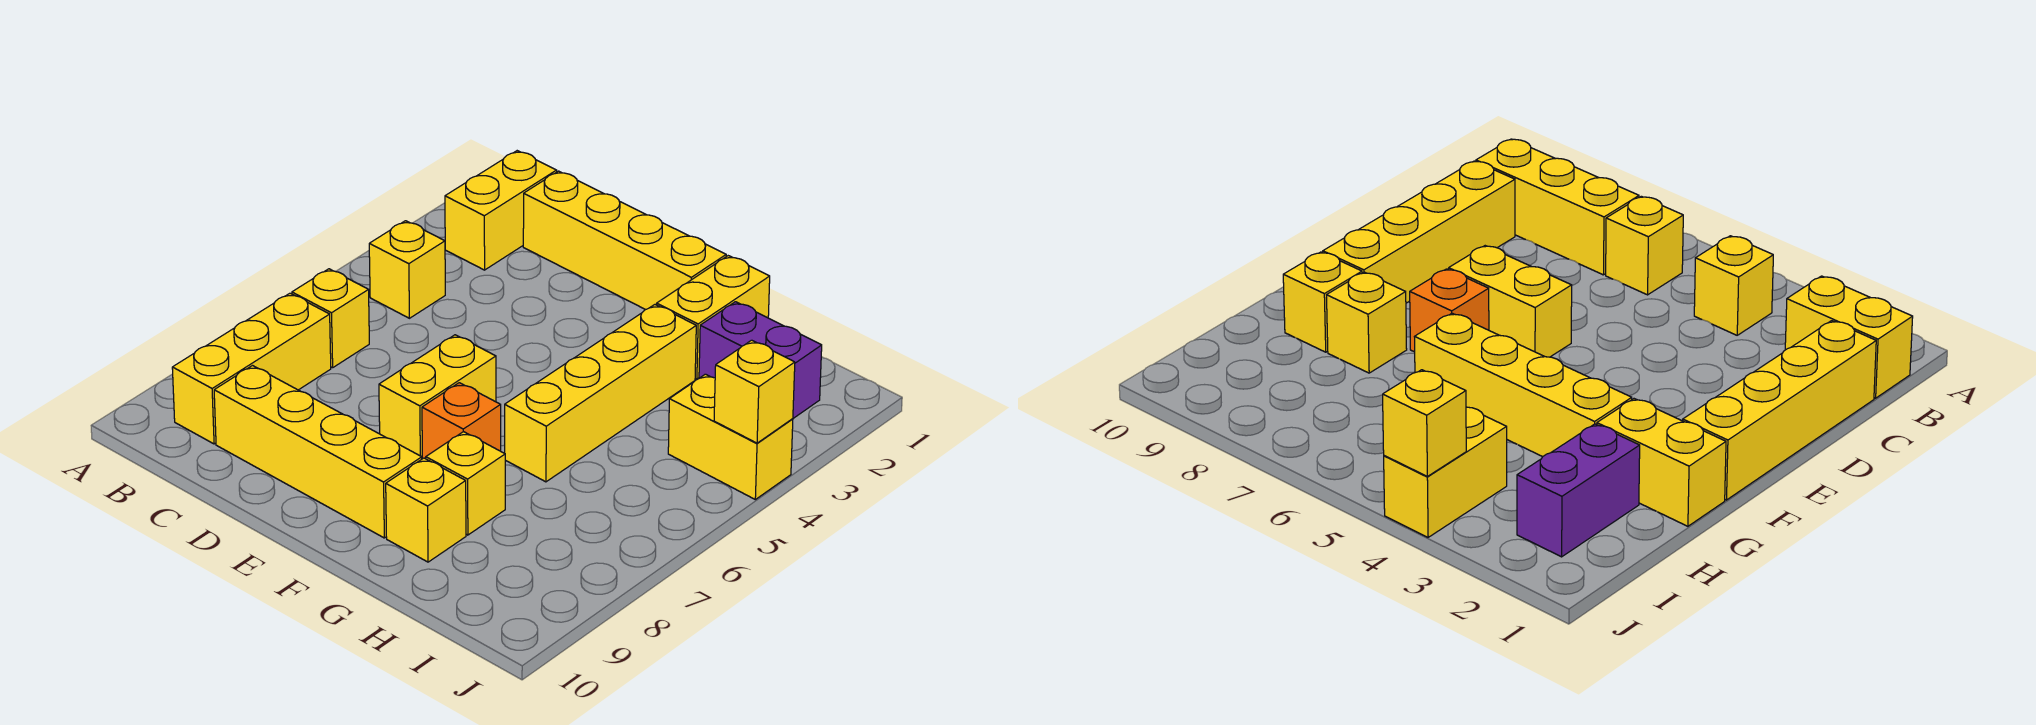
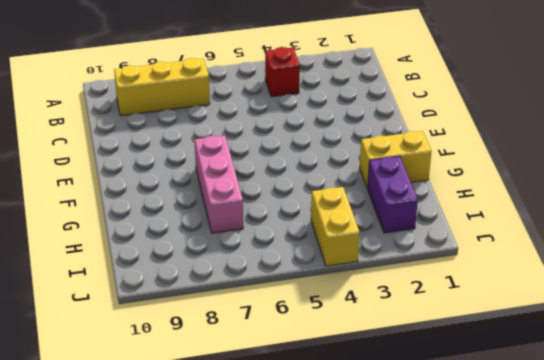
red brick B4 level 1 -> yellow brick B4 level 1
pink brick F7:H7 level 1 -> orange brick F7 level 1
none -> yellow brick B1:B2 level 1
none -> yellow brick B6 level 1
none -> yellow brick C1:F1 level 1

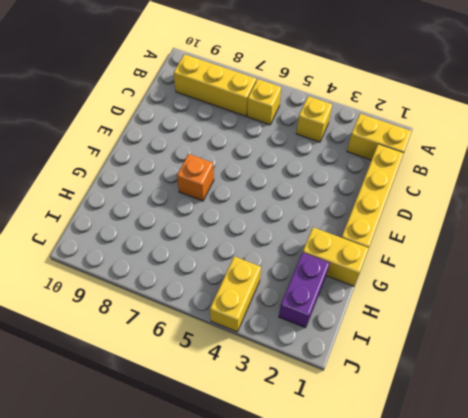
none -> yellow brick C9:F9 level 1
none -> yellow brick E6:E7 level 1
none -> yellow brick G3:G6 level 1

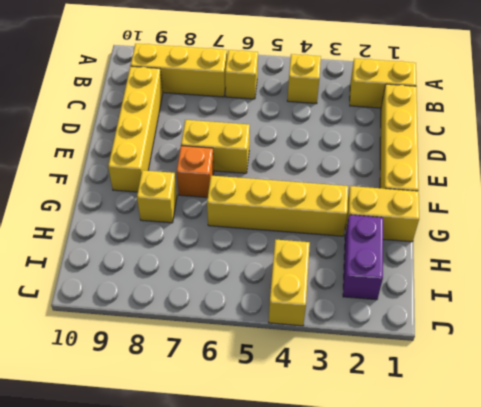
none -> yellow brick G9 level 1
none -> yellow brick J4 level 2

